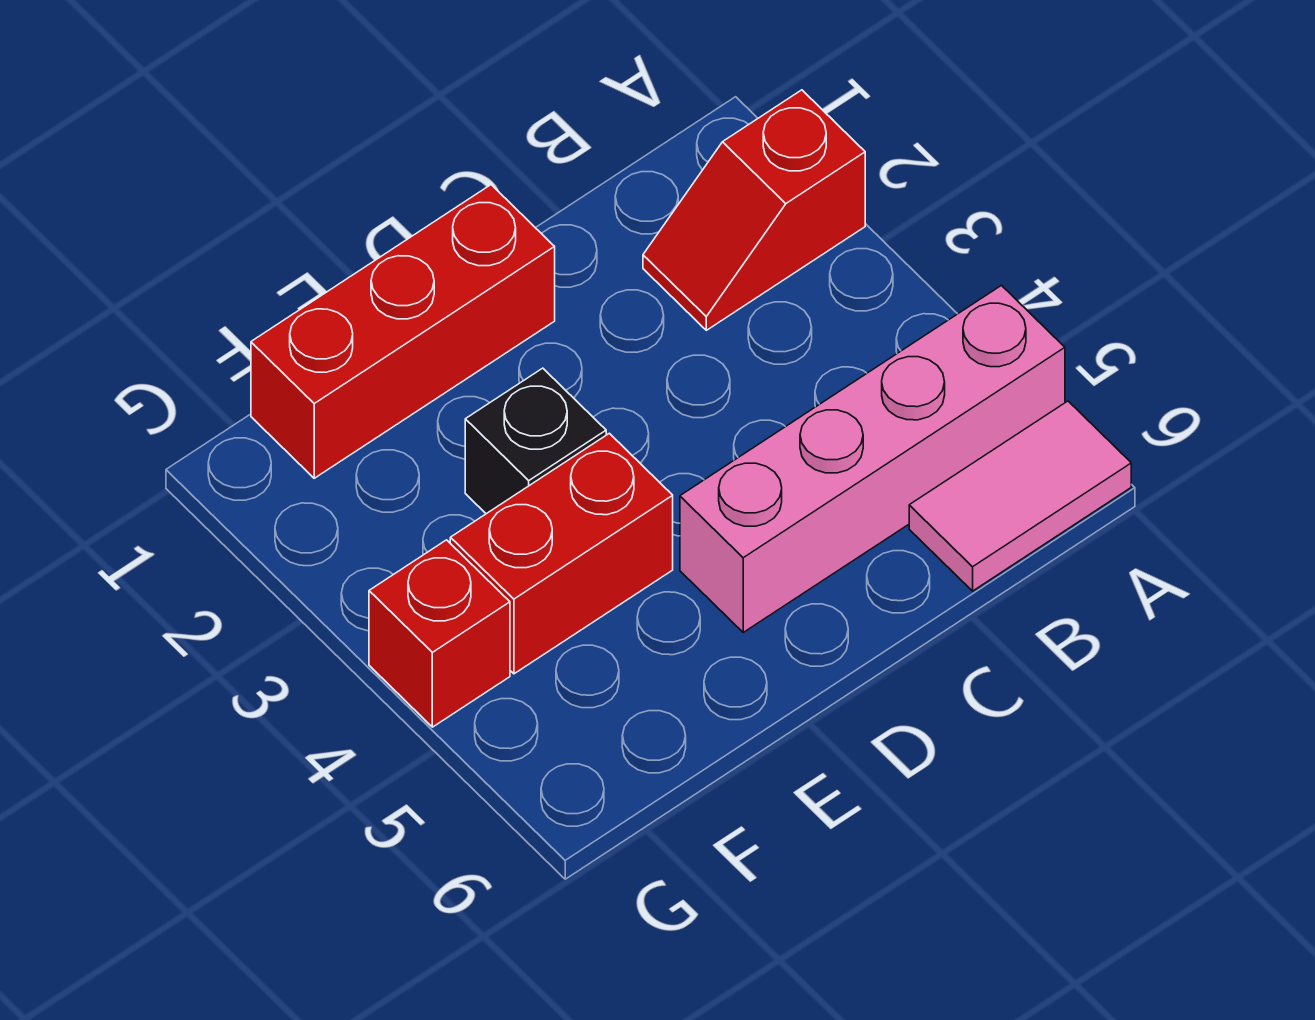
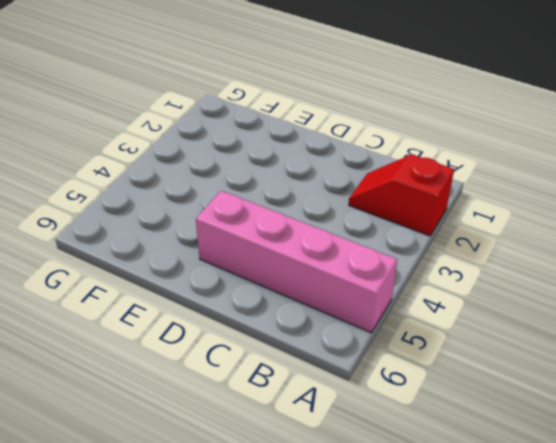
none -> pink tile A6:B6 level 1
none -> red brick D1:F1 level 1

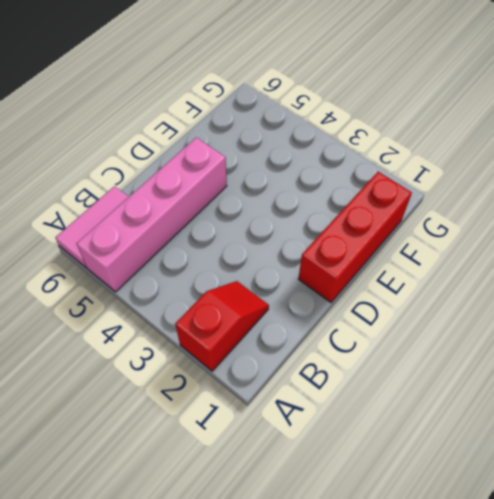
none -> black brick E3 level 1
none -> red brick E4:F4 level 1

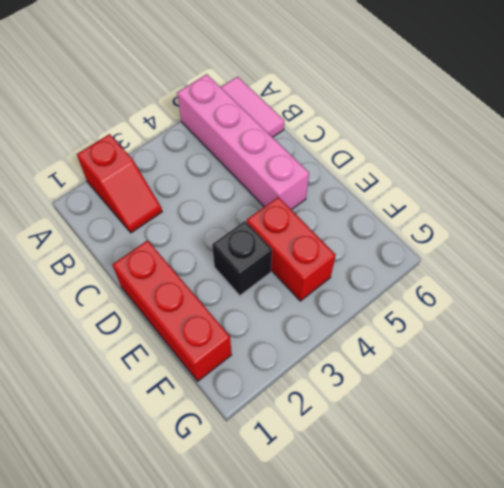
none -> red brick G4 level 1

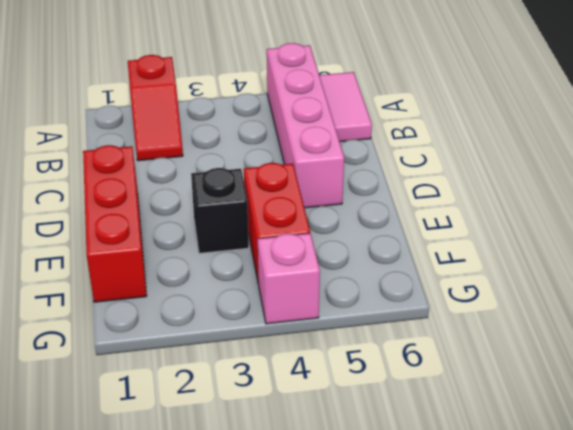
pink brick G4 level 1 -> red brick G4 level 1

